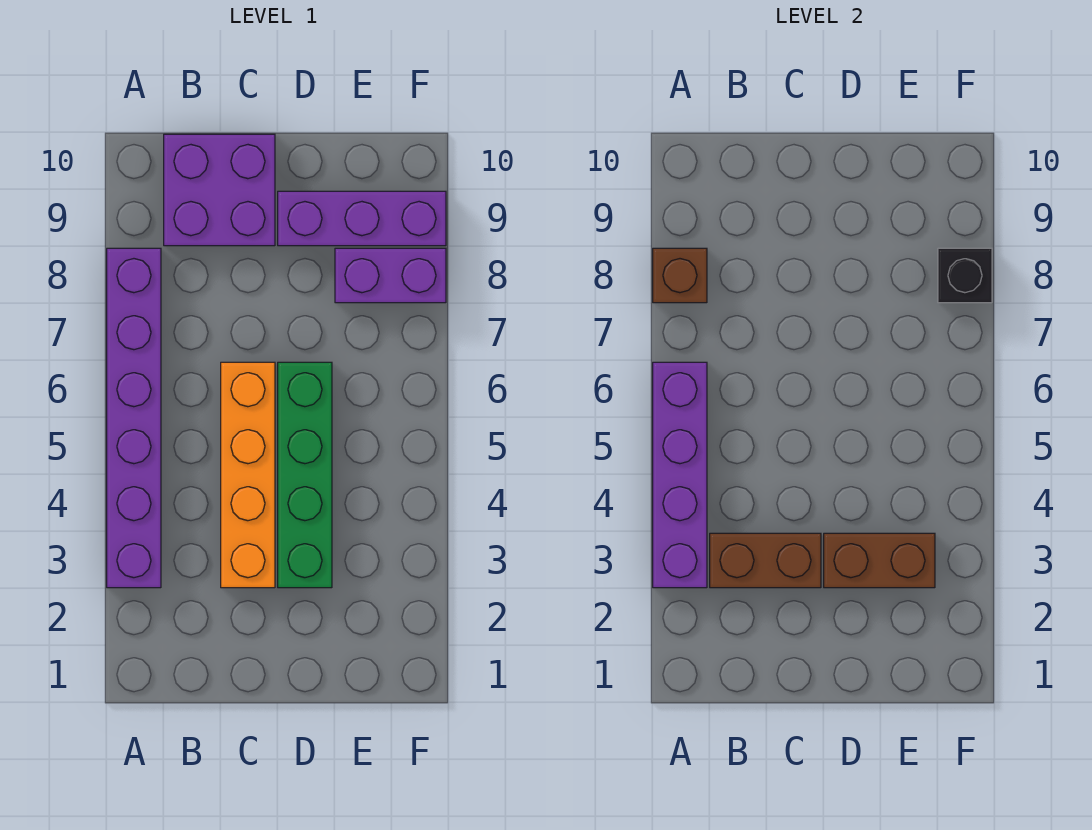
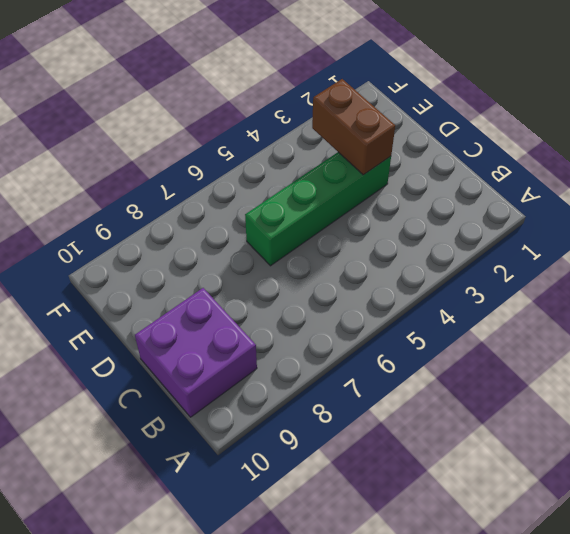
none -> purple brick A3:A8 level 1
none -> orange brick C3:C6 level 1

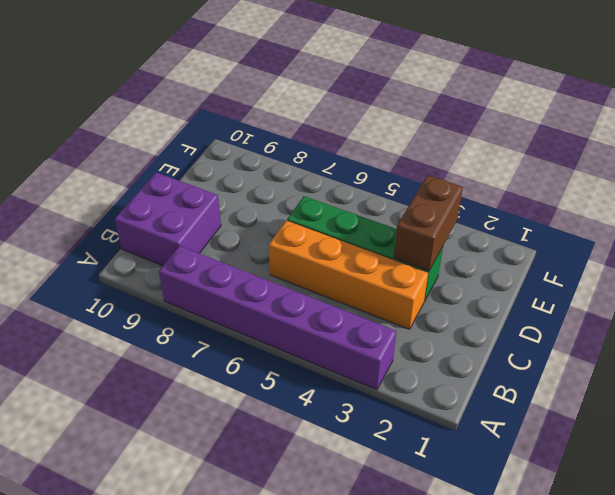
none -> purple brick D9:F9 level 1
none -> purple brick E8:F8 level 1

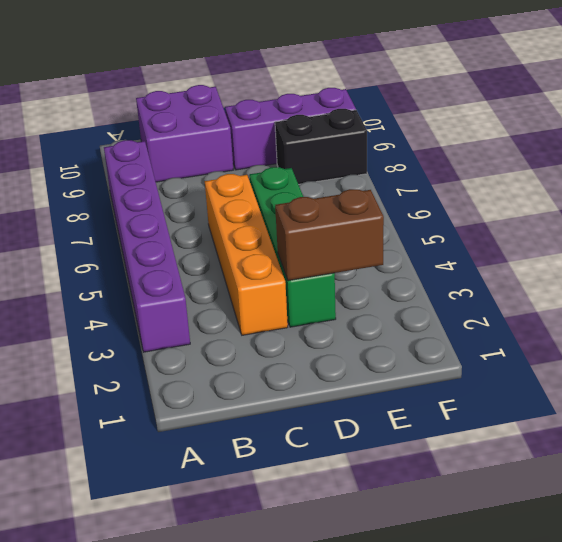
black brick E8:F8 level 1 -> purple brick E8:F8 level 1
none -> purple brick A3:A6 level 2
none -> brown brick A8 level 2

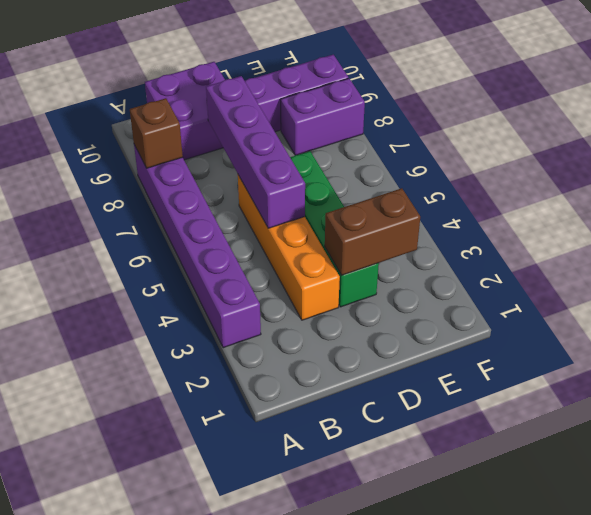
purple brick C5:C8 level 2 -> purple brick A3:A6 level 2
none -> brown brick B3:C3 level 2
none -> black brick F8 level 2

